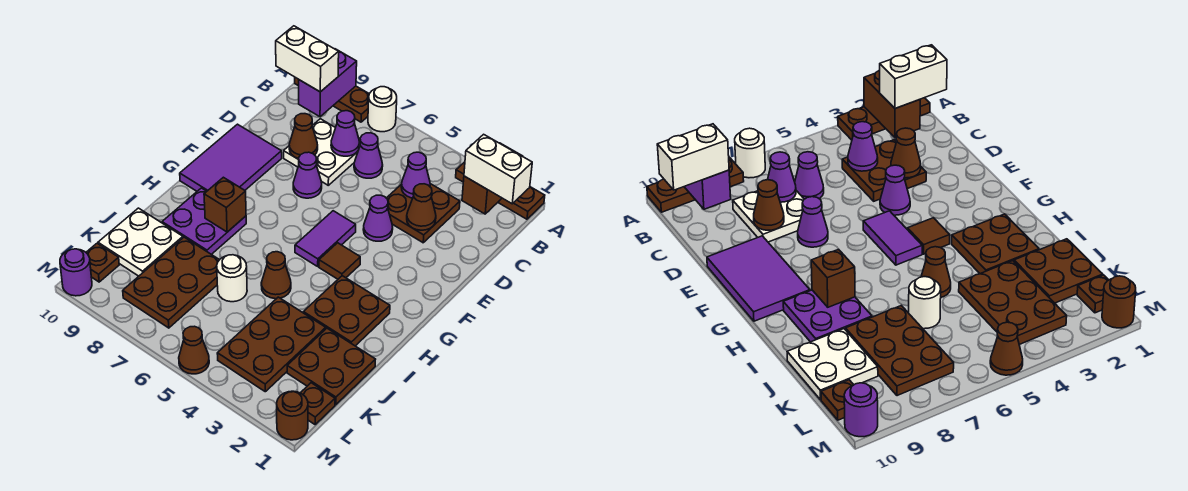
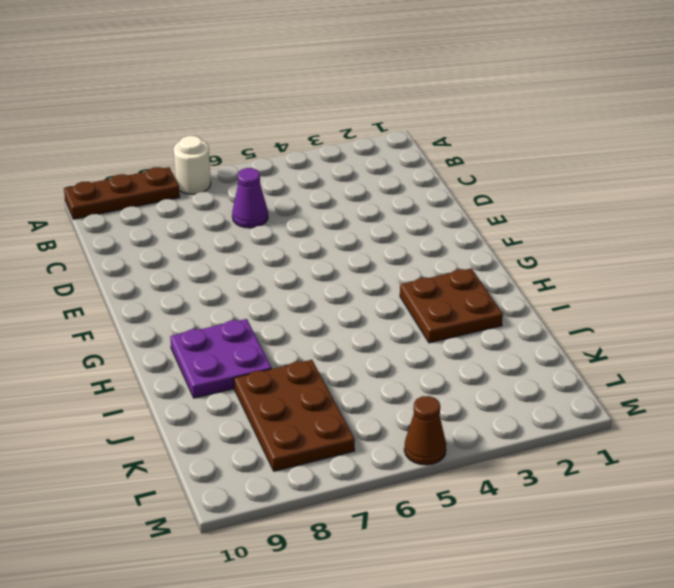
none -> brown plate A1:A3 level 1
none -> brown plate C3:D4 level 1
none -> white plate C7:D8 level 1
none -> purple cone E4 level 1

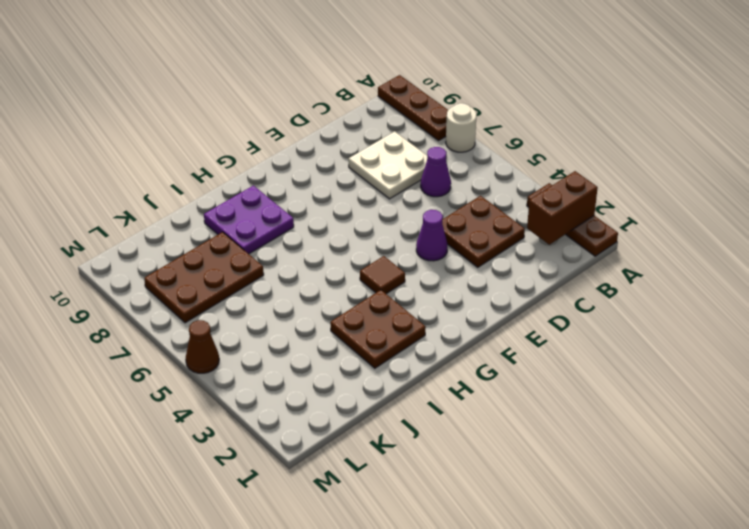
none -> purple cone E7 level 1
none -> purple tile E9:G10 level 1
none -> purple tile F5:G5 level 1
none -> brown cone I5 level 1

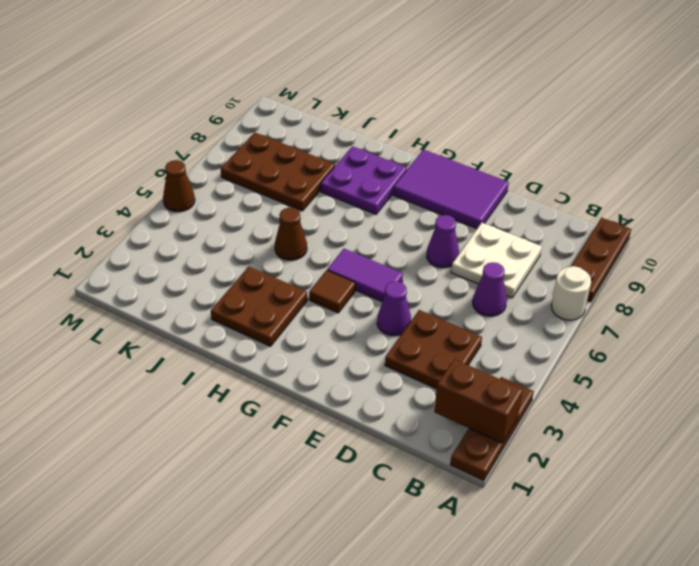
none -> brown plate J1:K2 level 1
none -> brown plate J3:L4 level 1
none -> white round brick J6 level 1
none -> white plate J9:K10 level 1

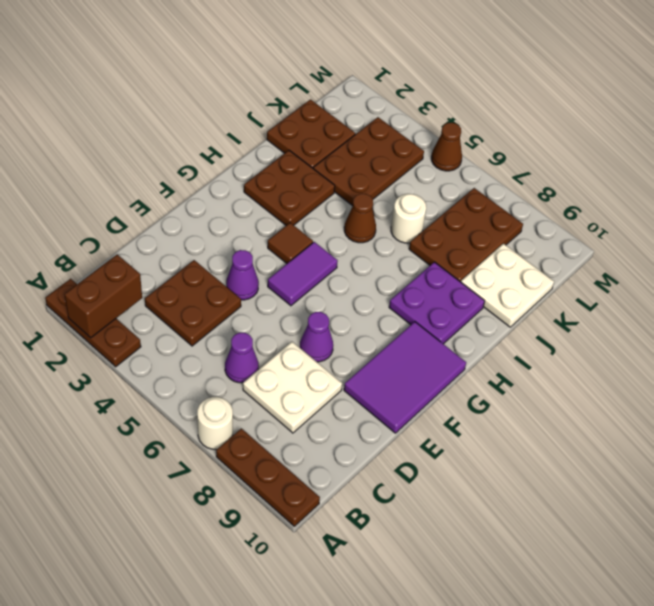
none -> brown plate L1 level 1
none -> brown plate L10 level 1
none -> brown round brick M1 level 1
none -> purple round brick M10 level 1

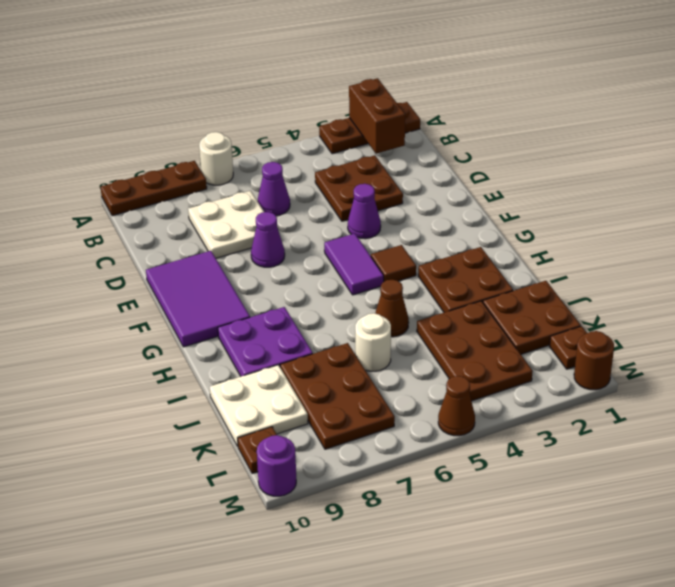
none -> purple brick A9:B9 level 2
none -> purple cone C4 level 2
none -> purple cone C7 level 2
none -> brown cone D3 level 2

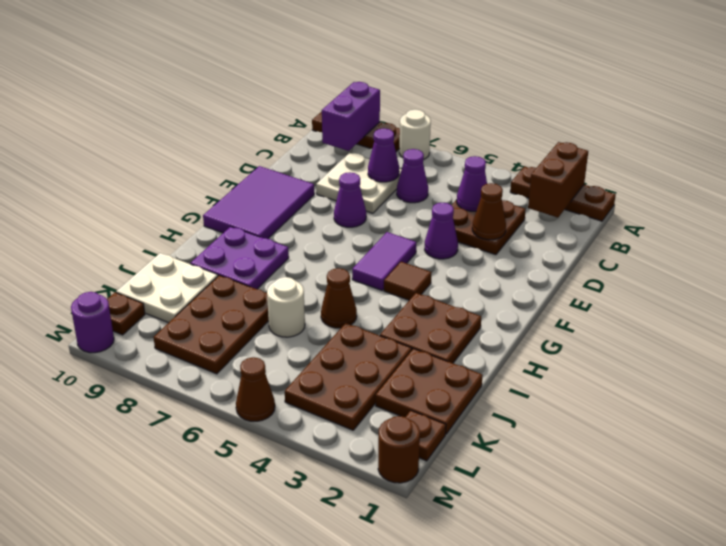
none -> brown cone D8 level 2
none -> brown brick H8 level 2
none -> white brick B1:B2 level 3
none -> white brick B9:B10 level 3

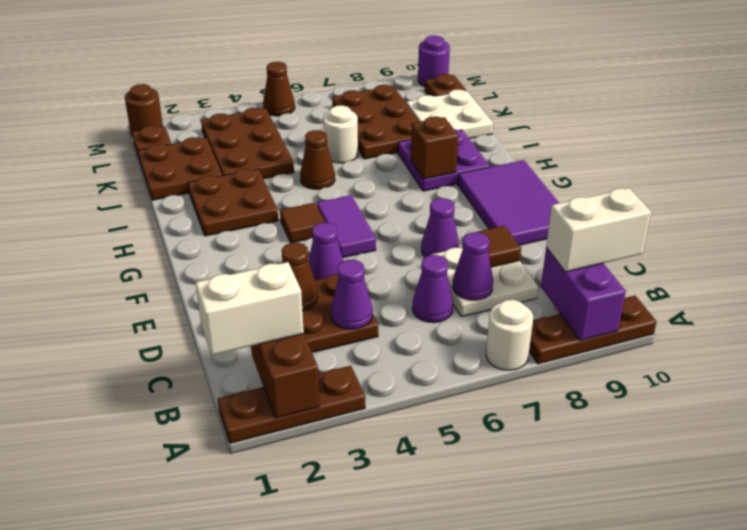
brown tile D8 level 2 -> brown cone D8 level 2

